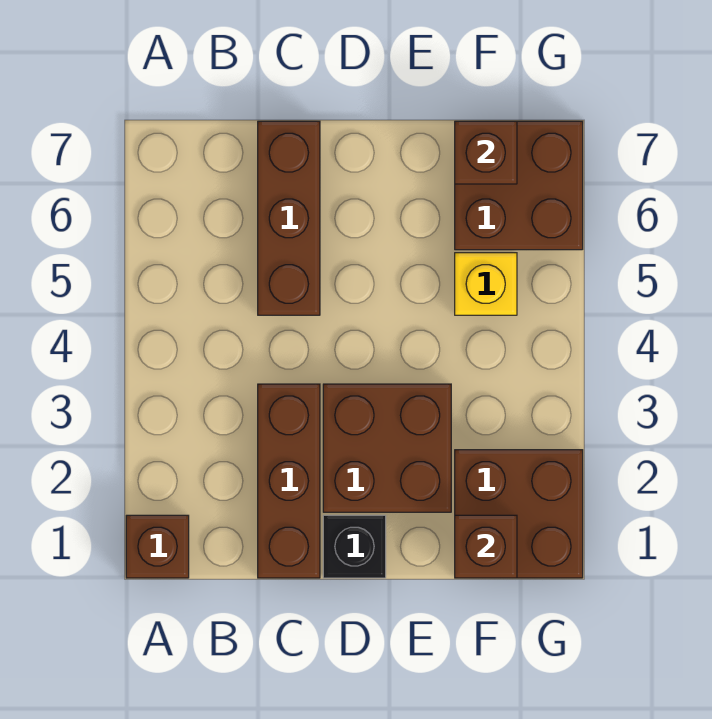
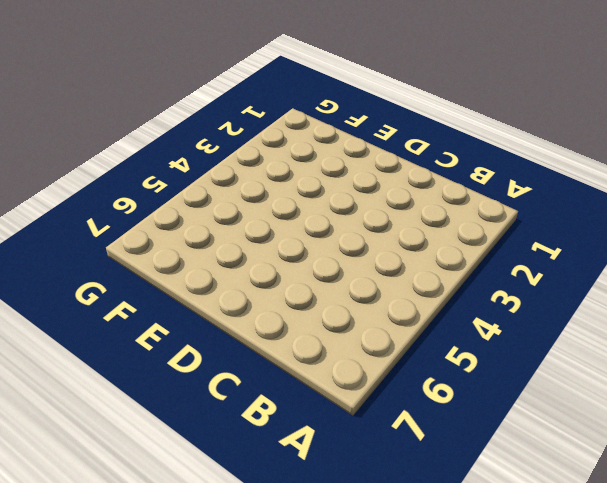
none -> brown brick A1 level 1
none -> brown brick C1:C3 level 1

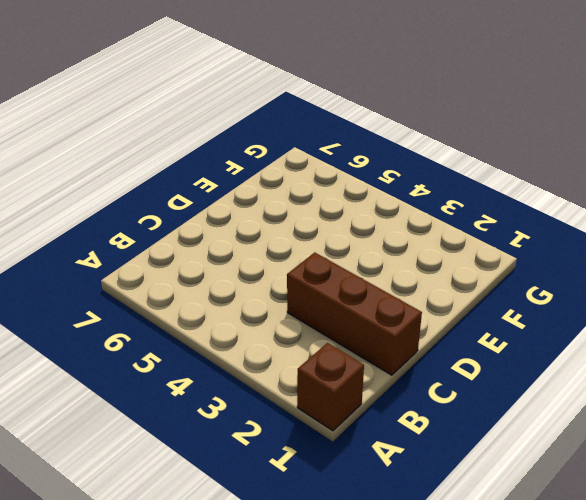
none -> brown brick C5:C7 level 1
none -> black brick D1 level 1

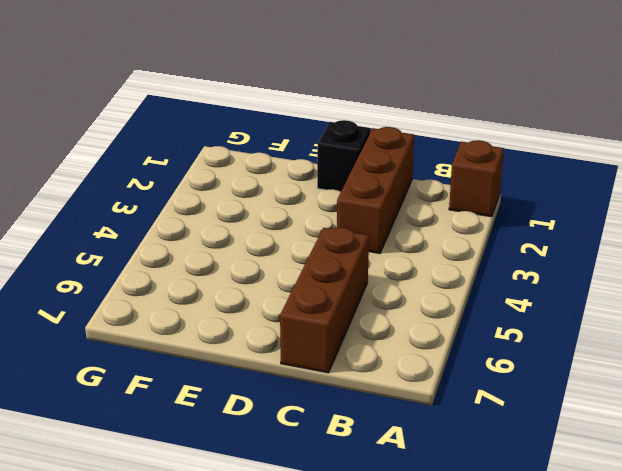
none -> brown brick D2:E3 level 1
none -> brown brick F1:G2 level 1

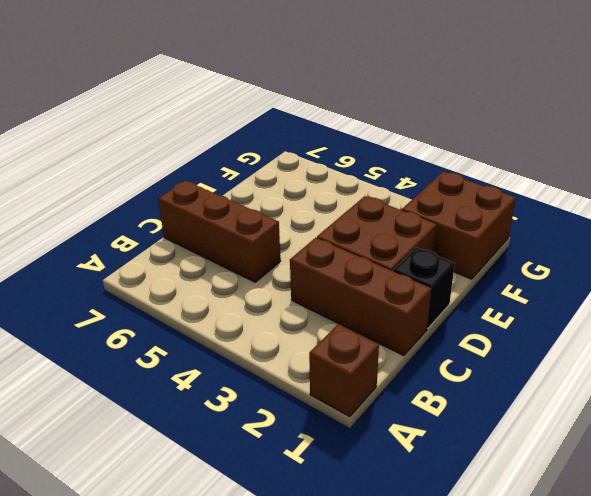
none -> yellow brick F5 level 1
none -> brown brick F6:G7 level 1

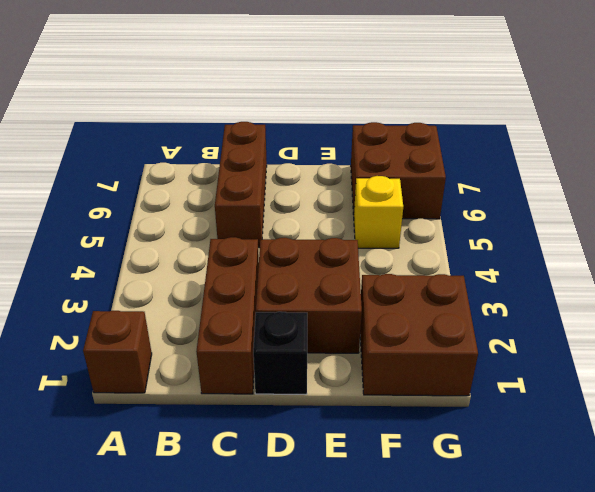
none -> brown brick F1 level 2
none -> brown brick F7 level 2

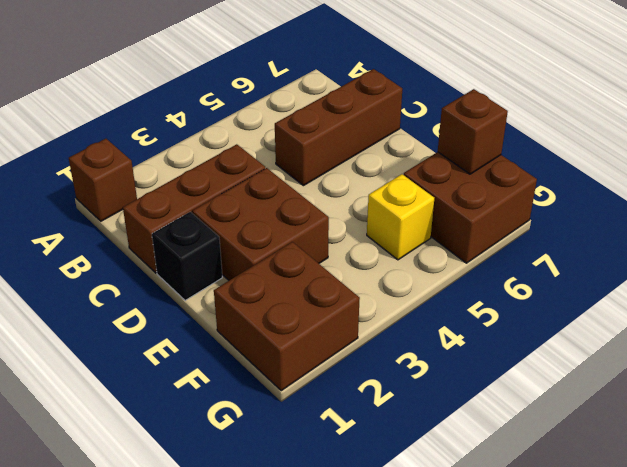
none -> brown brick F1 level 2

